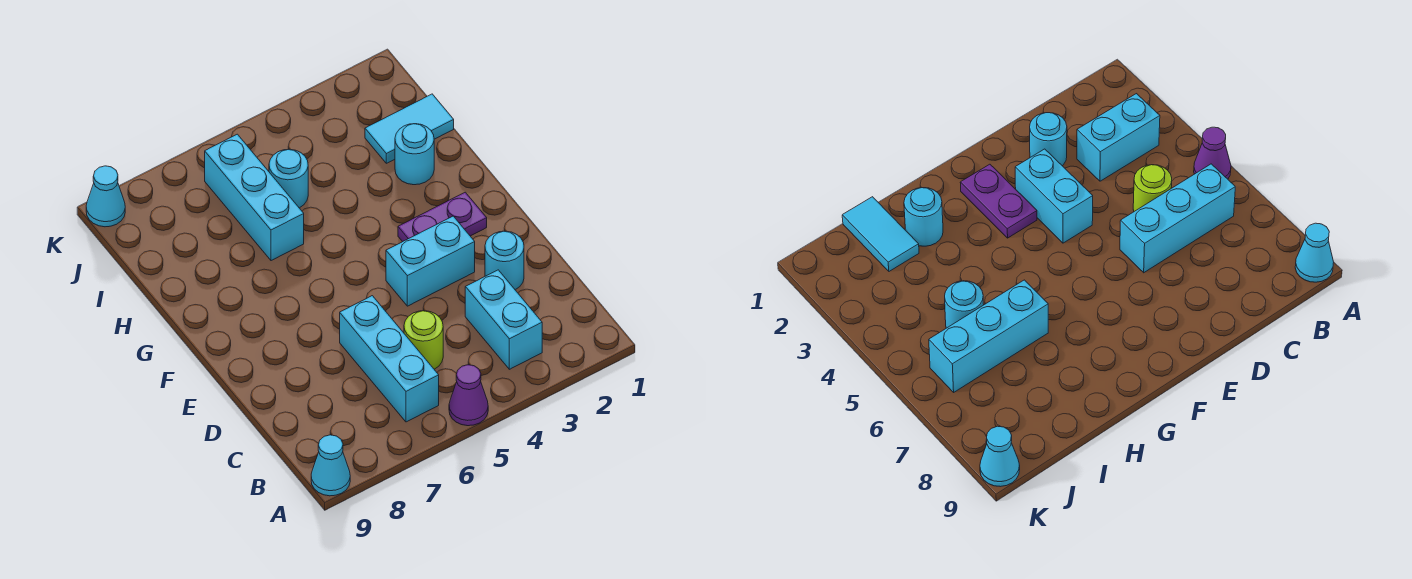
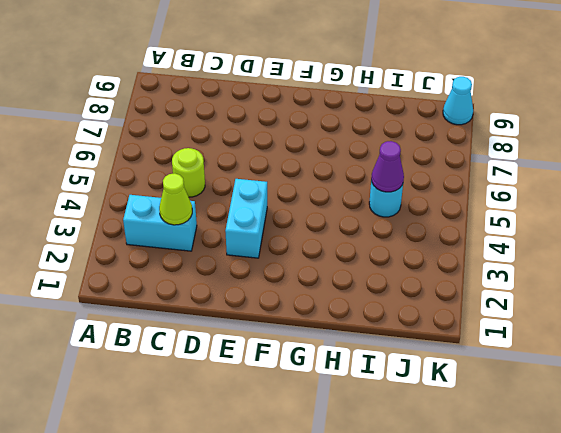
lime cone C3 level 2 -> none
purple cone I5 level 2 -> purple cone A5 level 1
none -> cyan cone A9 level 1
none -> cyan brick B6:D6 level 1
none -> cyan round brick D2 level 1

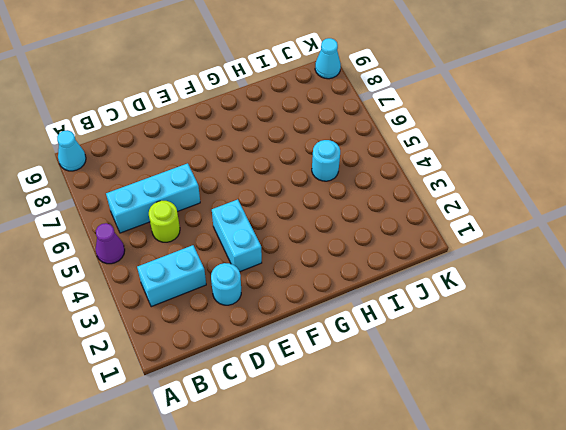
none -> purple plate F2:F3 level 1
none -> cyan round brick H2 level 1
none -> cyan brick H6:J6 level 1

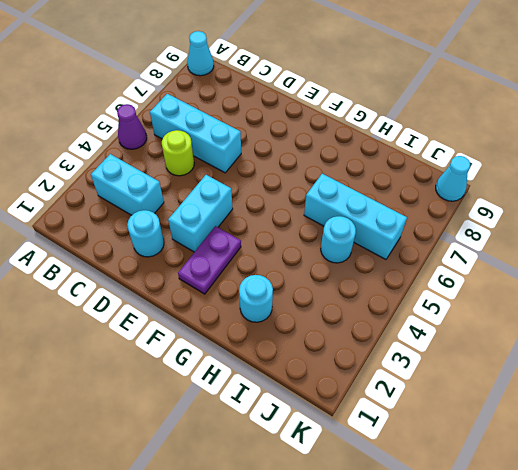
none -> cyan tile I1:I2 level 1

